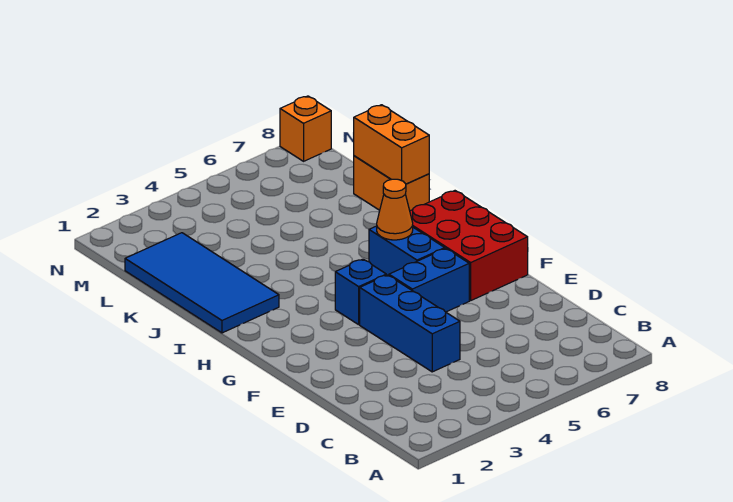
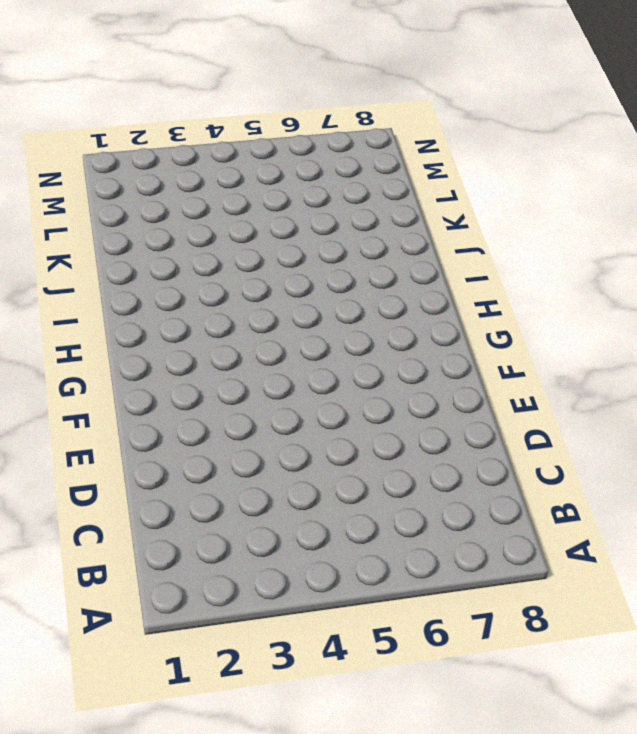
none -> blue brick D4:F4 level 1
none -> blue brick F5:F6 level 1

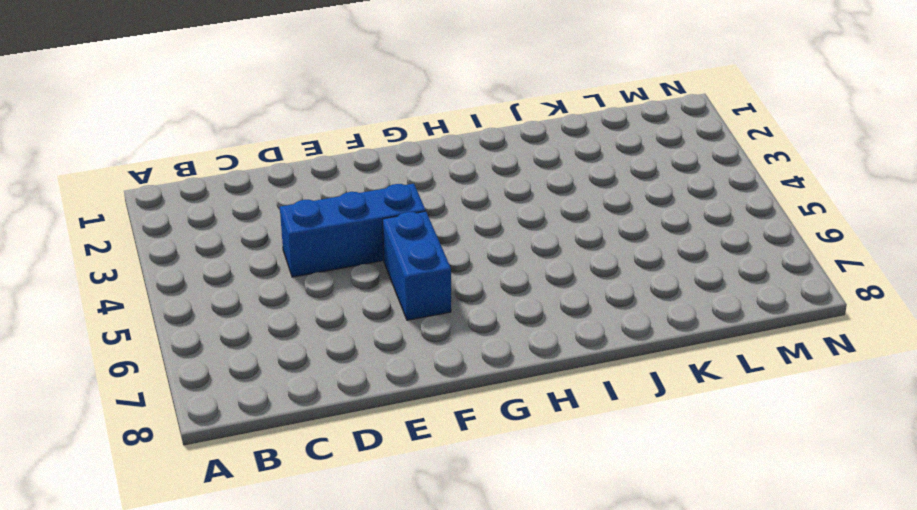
none -> red brick F7:H8 level 1
none -> blue brick G4 level 1

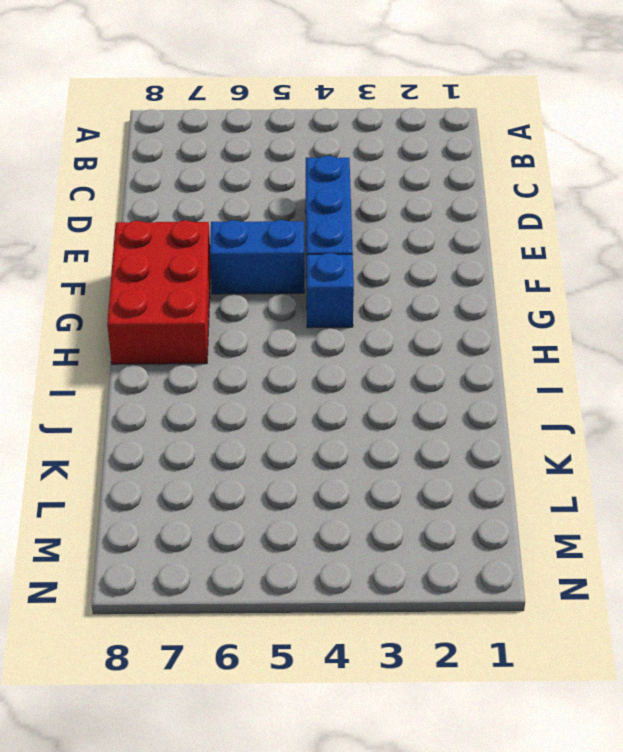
none -> blue brick G6:H6 level 1
none -> blue tile I1:L2 level 1

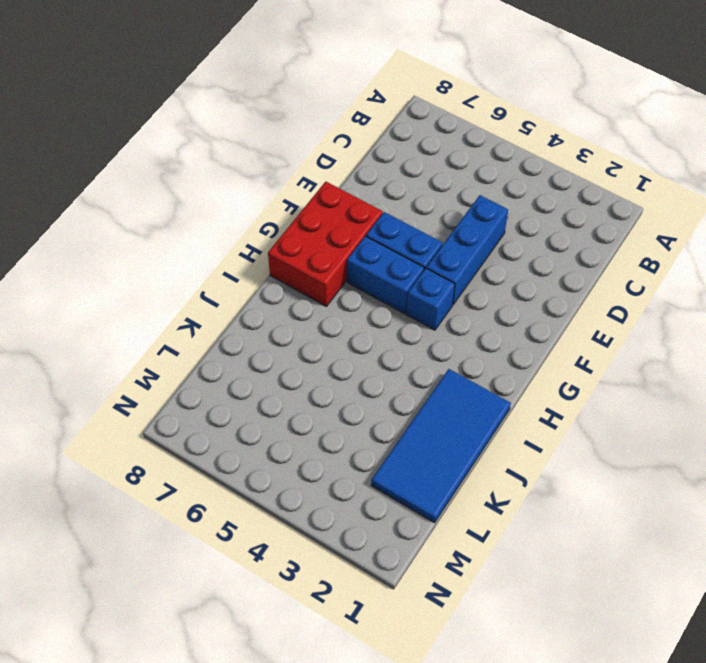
blue brick G5:G6 level 1 -> blue brick G6:H6 level 1
none -> orange brick J8:K8 level 1
none -> orange brick N8 level 1

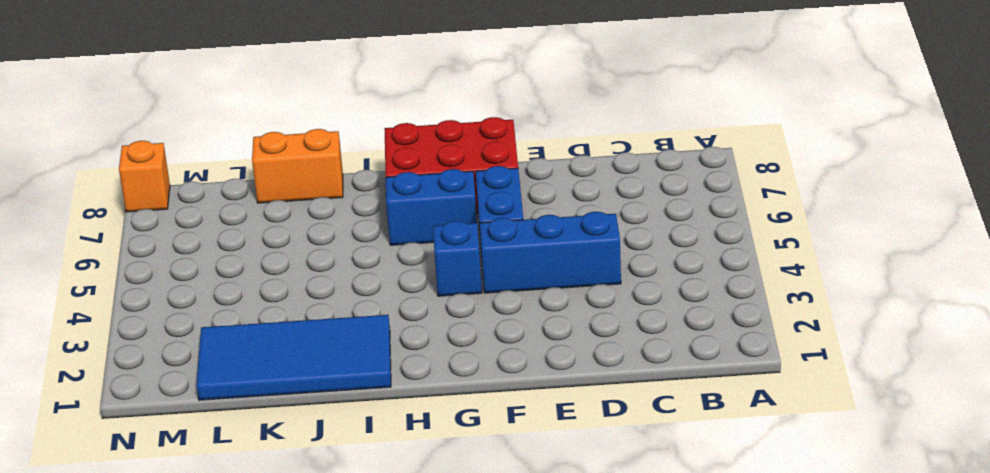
none -> orange cone H6 level 2
none -> orange brick J8:K8 level 2

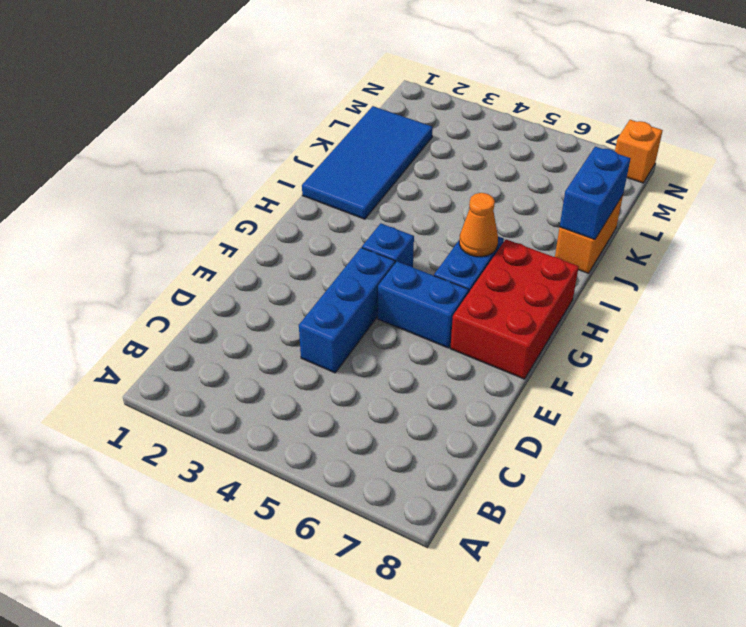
blue brick J8:K8 level 2 -> orange brick J8:K8 level 2

